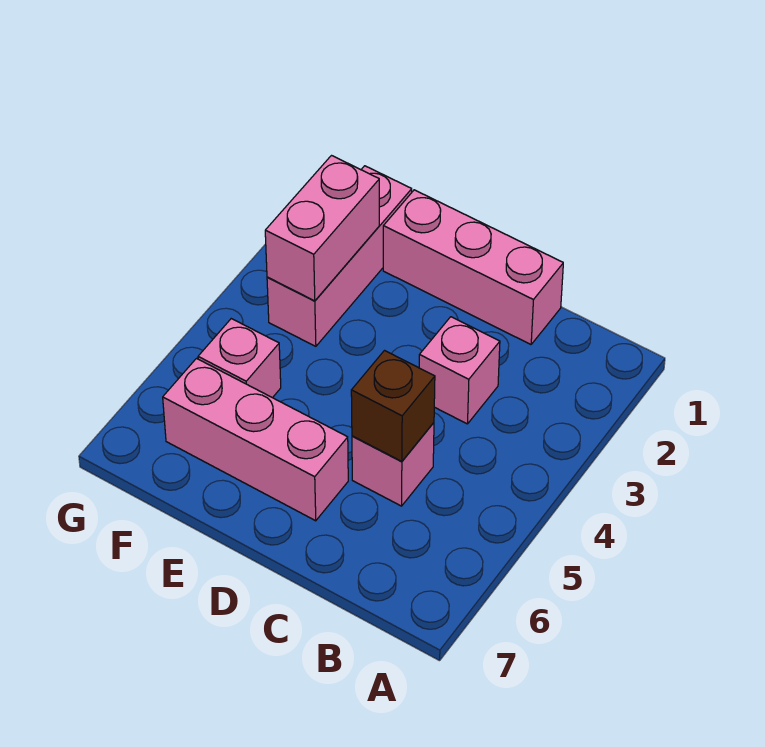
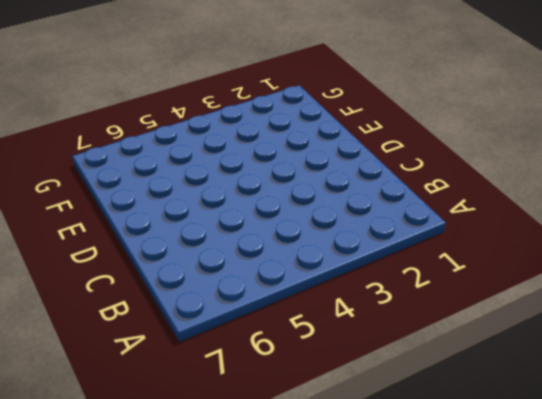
none -> pink brick C1:E1 level 1
none -> pink brick C3 level 1

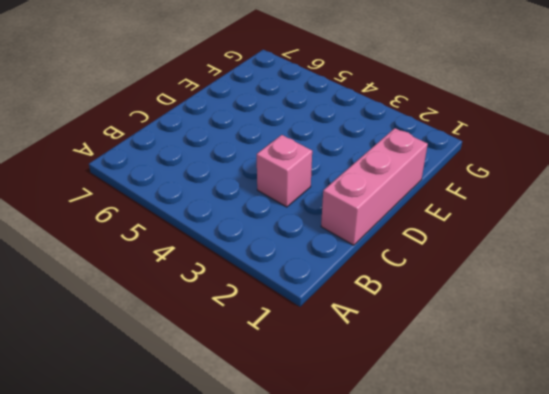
none -> pink brick C5 level 1
none -> pink brick D6:F6 level 1

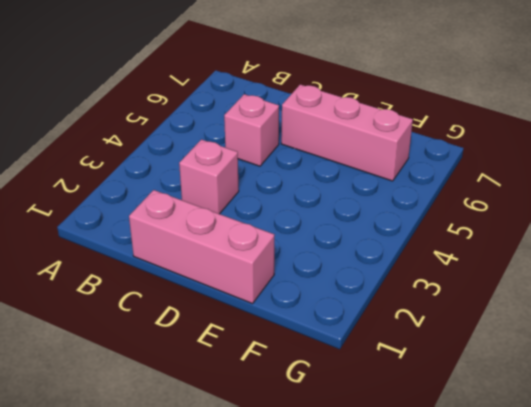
none -> pink brick F1:F3 level 1
none -> pink brick F5 level 1

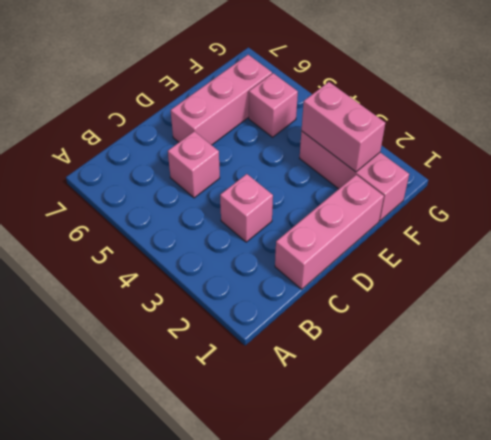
none -> brown brick C5 level 2

